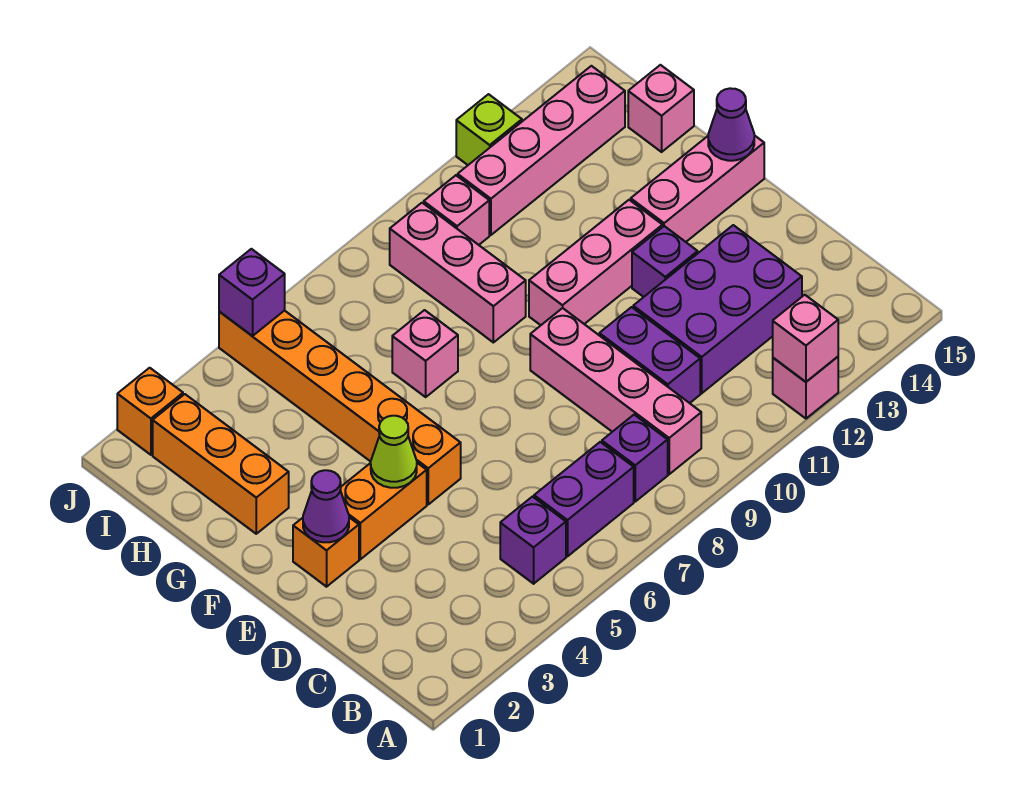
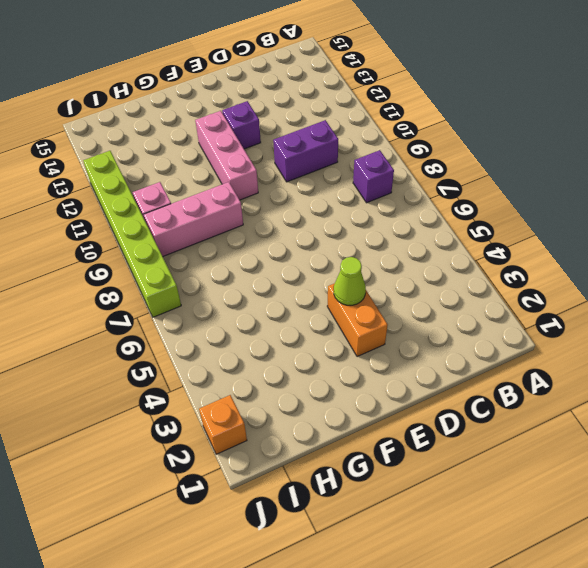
lime brick J7:J12 level 1 -> lime brick J12 level 1
none -> pink brick A12 level 1
none -> purple brick B5 level 1
none -> purple brick B6:B7 level 1

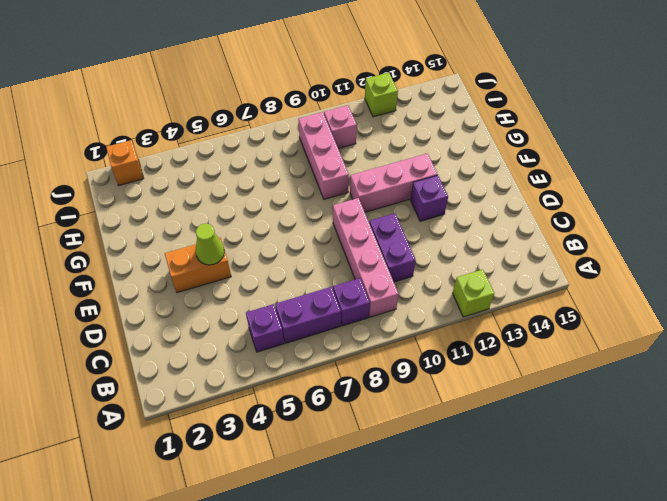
lime brick A12 level 1 -> pink brick A12 level 1
none -> purple brick C11:D13 level 1
none -> orange brick E2 level 1
none -> orange brick E5:J5 level 1

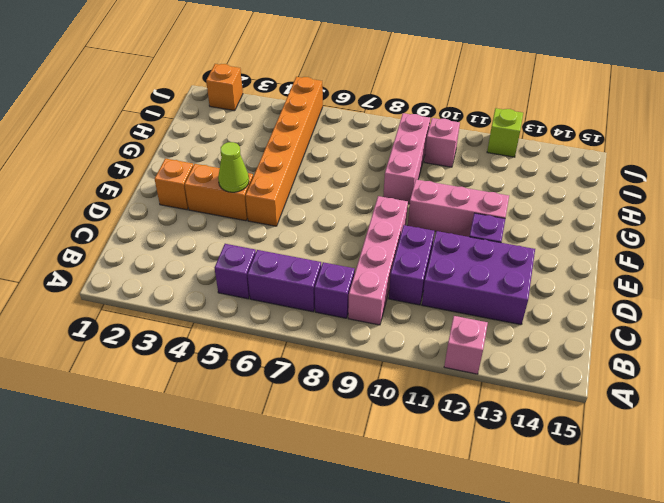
none -> pink brick F13:F15 level 1
none -> orange brick G2:I2 level 1
none -> pink brick G7 level 1

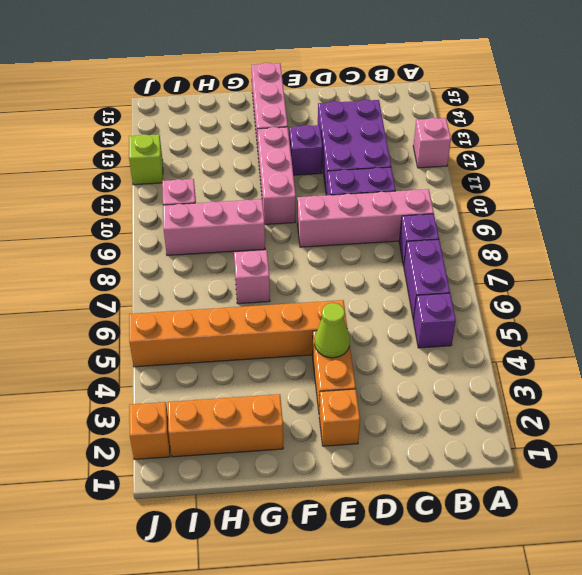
none -> pink brick H15 level 1
none -> pink brick I11:I14 level 1
none -> pink brick A12 level 2

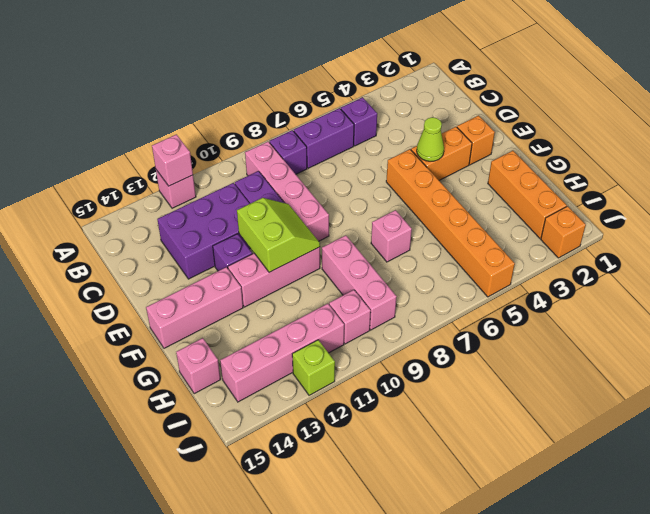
lime slope E10:F11 level 2 top 11 -> none
none -> purple cone E2 level 2
none -> purple cone F15 level 2
none -> purple brick J5 level 2

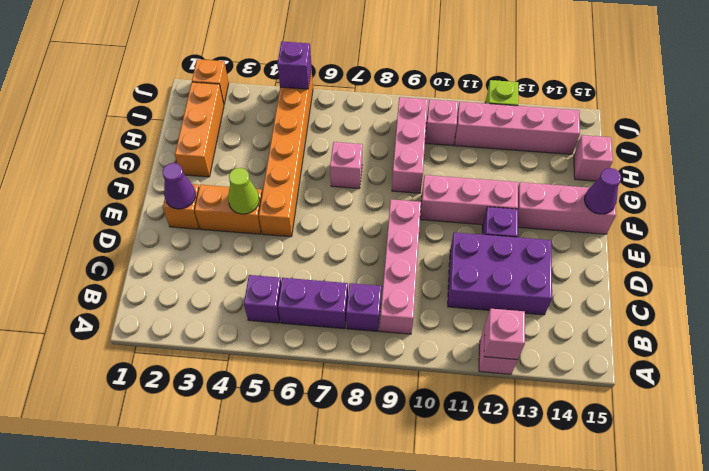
none -> purple brick C10:D10 level 1

